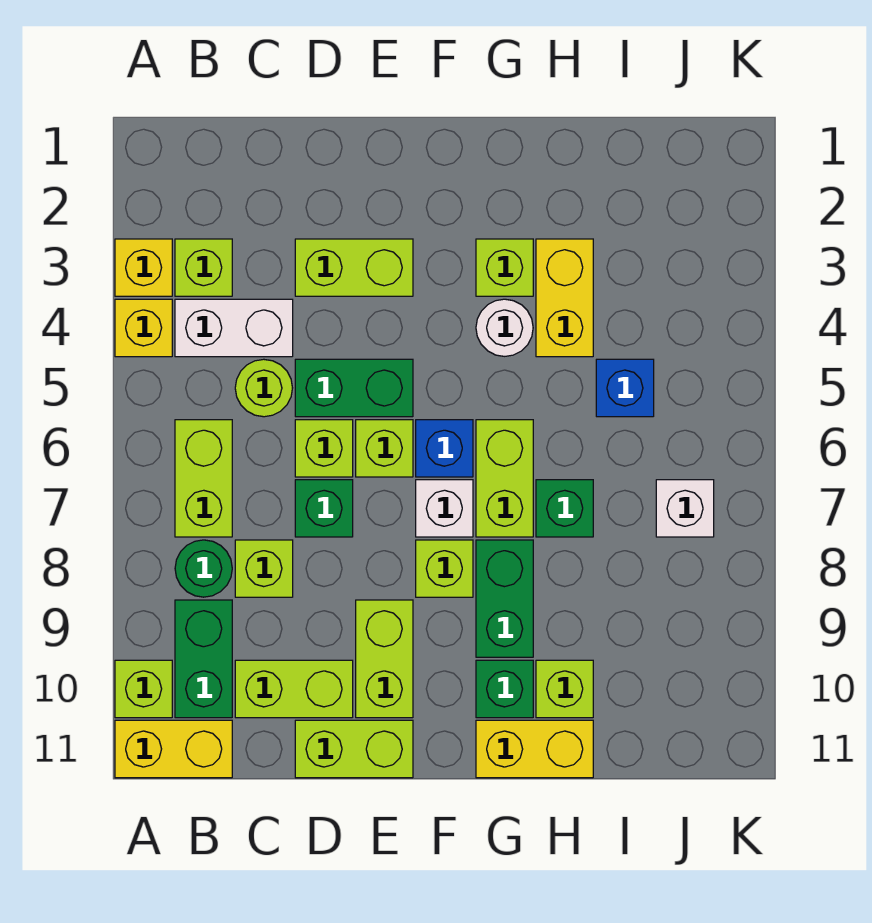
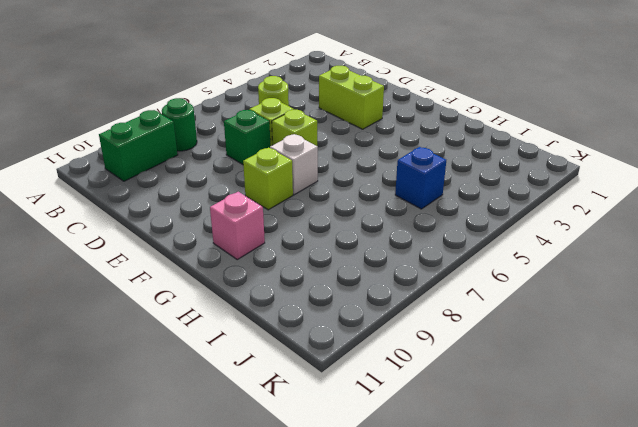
pink brick G10 level 1 -> green brick G10 level 1
none -> yellow brick A3 level 1
none -> yellow brick A4 level 1
none -> lime brick A10 level 1
none -> yellow brick A11:B11 level 1

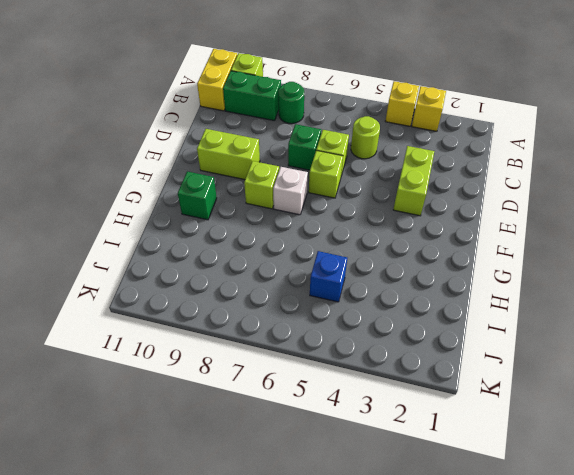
none -> lime brick B3 level 1
none -> white brick B4:C4 level 1
none -> lime brick B6:B7 level 1
none -> lime brick C8 level 1

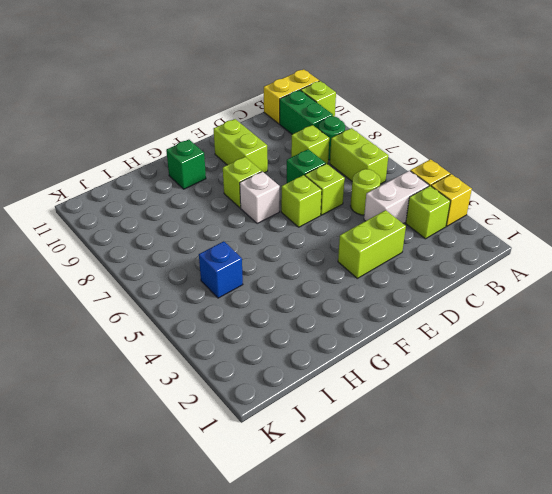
none -> lime brick C10:D10 level 1
none -> green brick D5:E5 level 1
none -> lime brick D11:E11 level 1
none -> blue brick F6 level 1

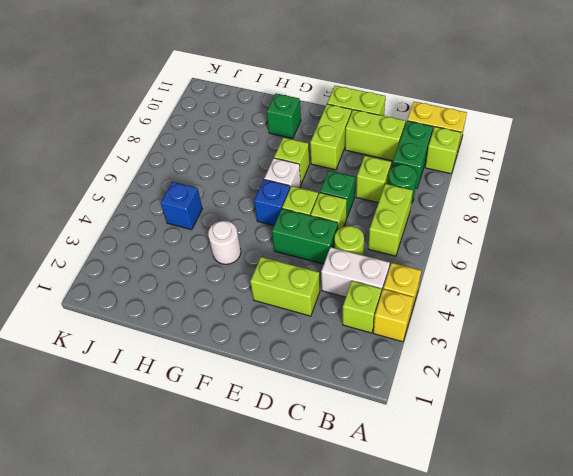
none -> lime brick G3 level 1
none -> lime brick G6:G7 level 1
none -> green brick G8:G9 level 1
none -> yellow brick G11:H11 level 1

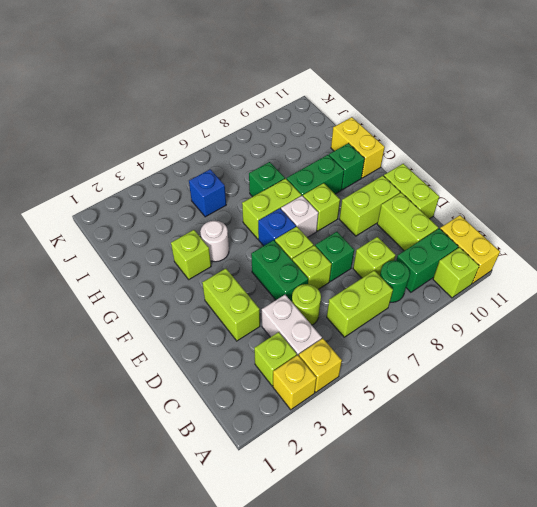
none -> yellow brick H3:H4 level 1
none -> lime brick H10 level 1
none -> white brick J7 level 1

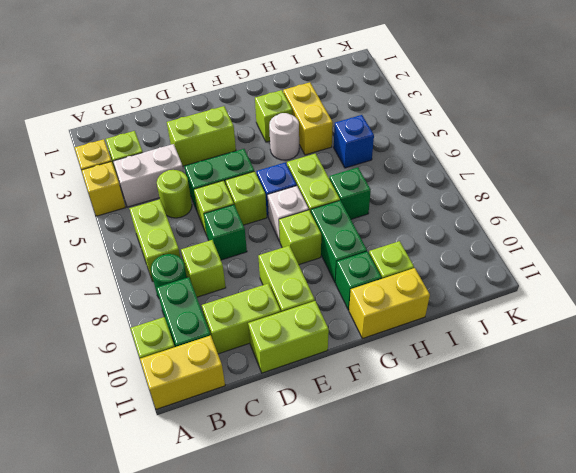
none -> white brick J7 level 1

